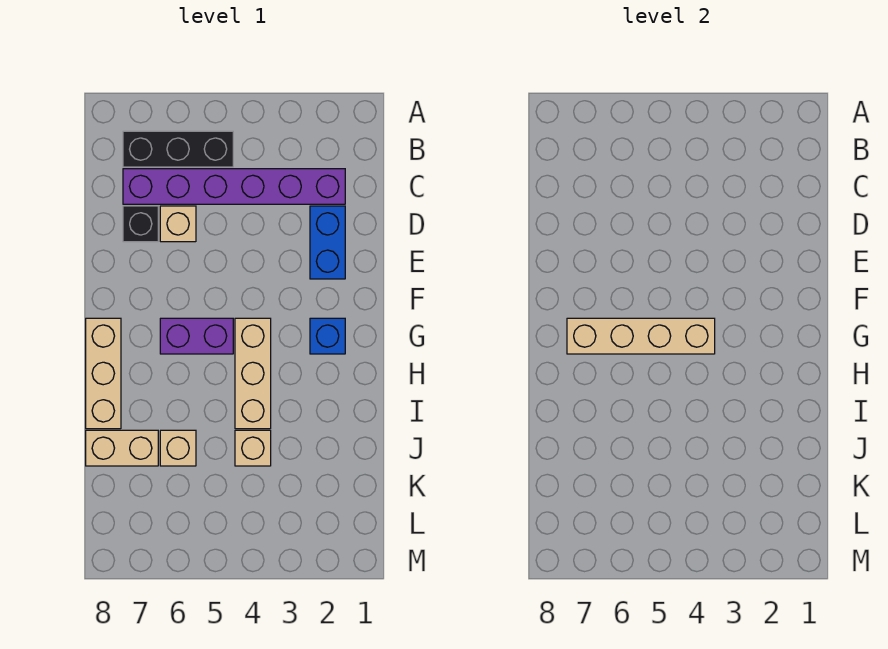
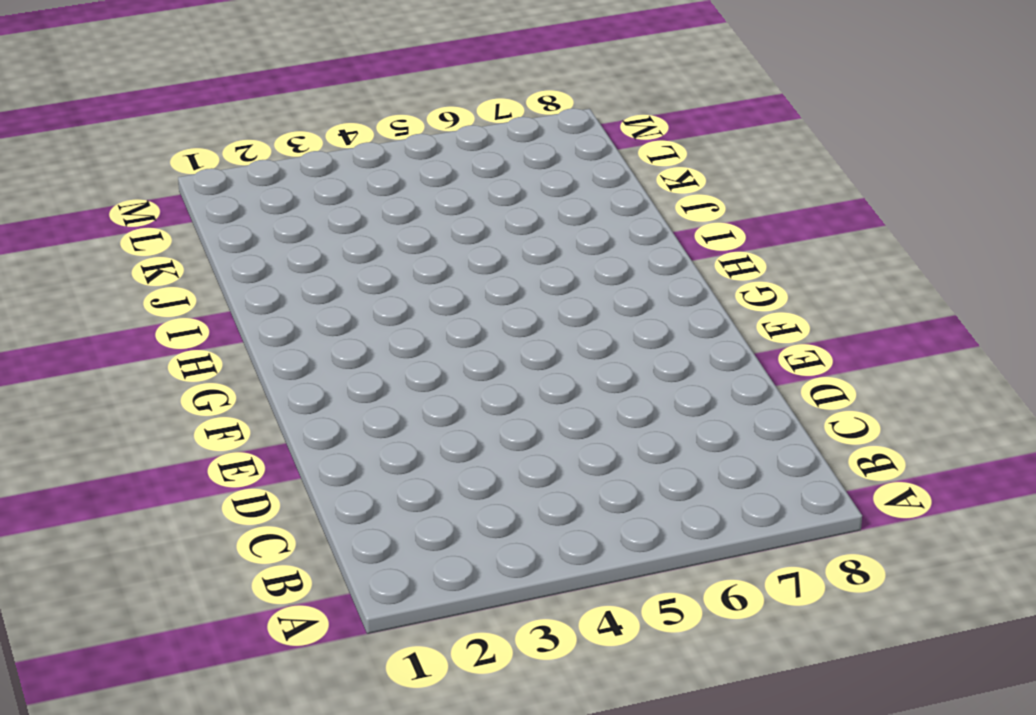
none -> black brick B5:B7 level 1
none -> purple brick C2:C7 level 1
none -> blue brick D2:E2 level 1

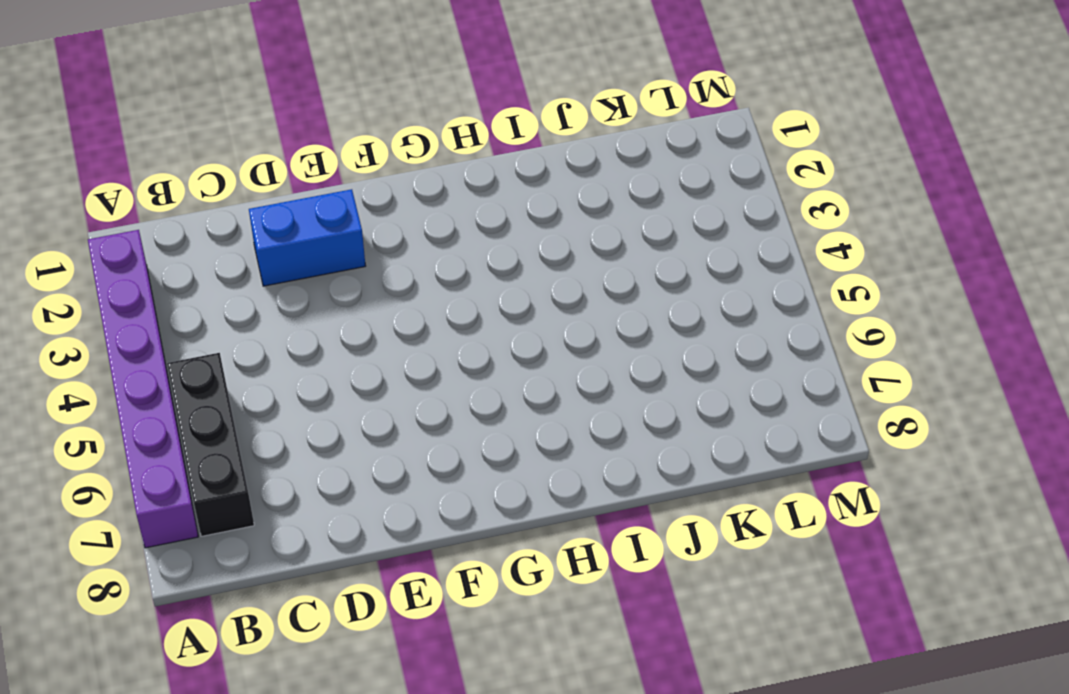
purple brick A2:A7 level 1 -> purple brick C2:C7 level 1
none -> tan brick D6 level 1
none -> black brick D7 level 1
none -> blue brick G2 level 1

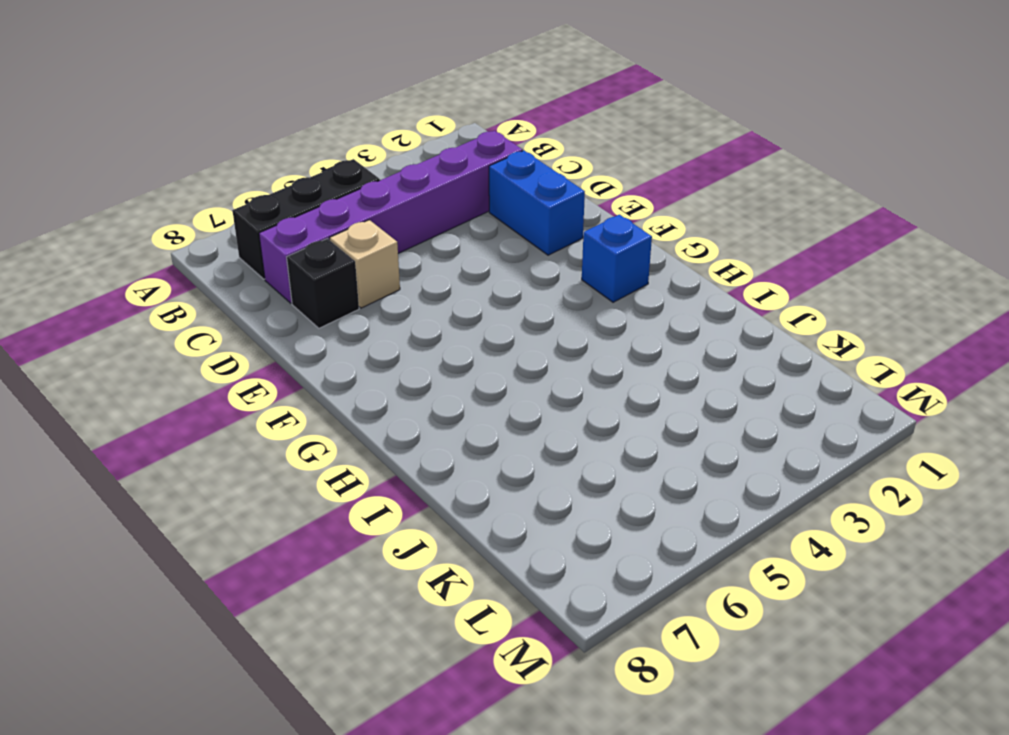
none -> tan brick G4:I4 level 1
none -> purple brick G5:G6 level 1
none -> tan brick G8:I8 level 1

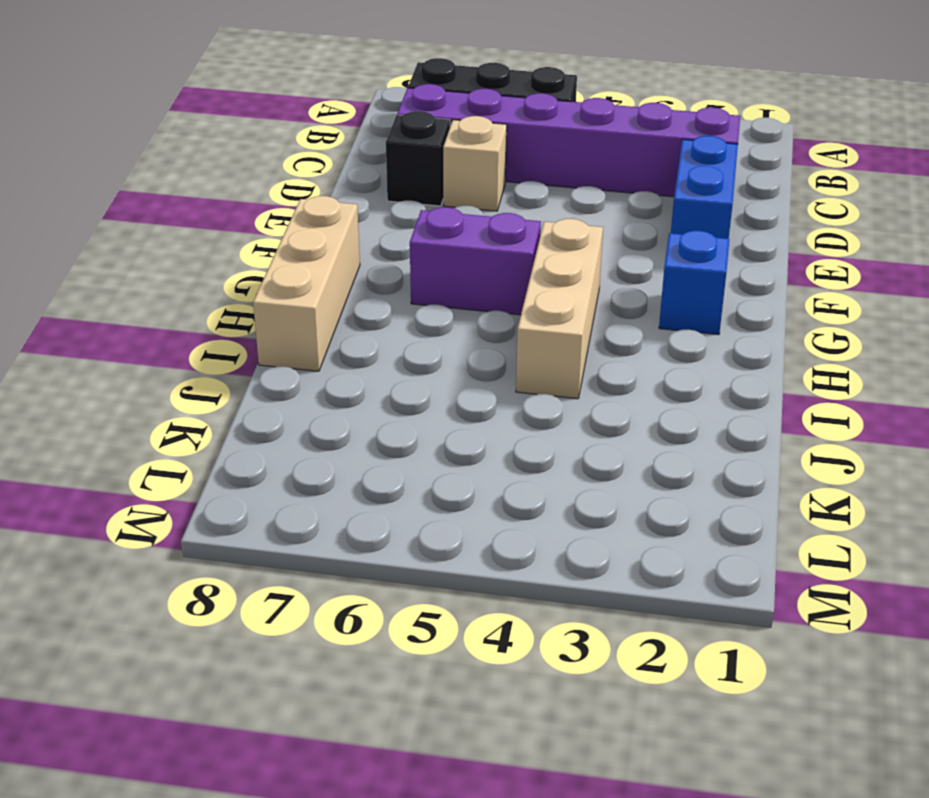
none -> tan brick J4 level 1
none -> tan brick J6 level 1
none -> tan brick J7:J8 level 1

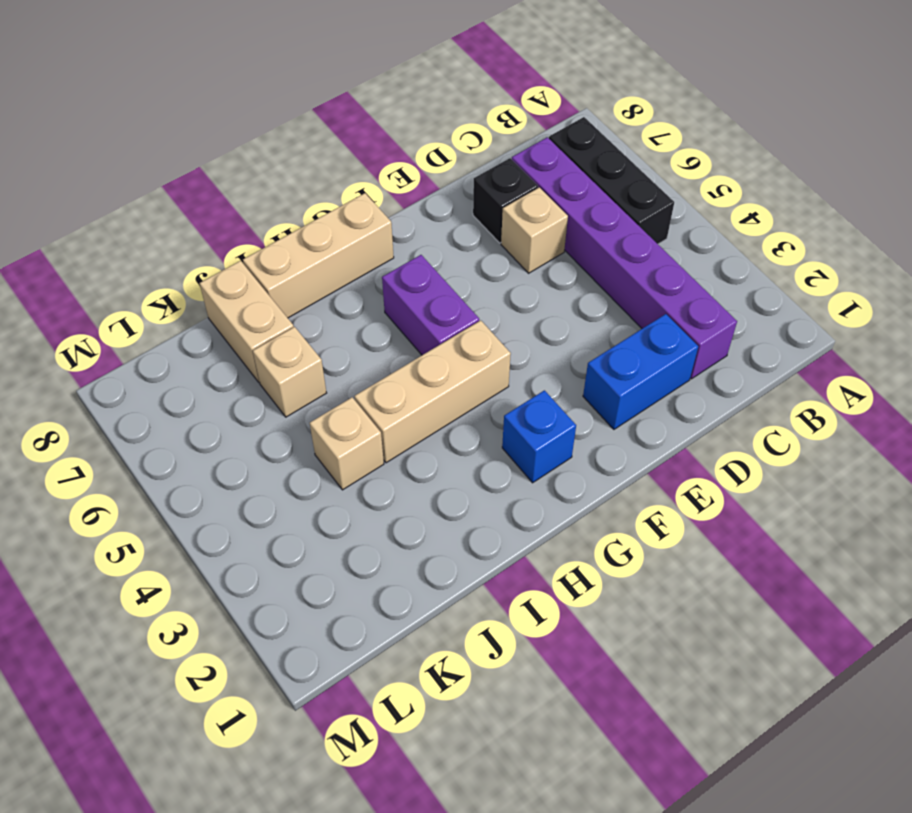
none -> tan brick G4:G7 level 2

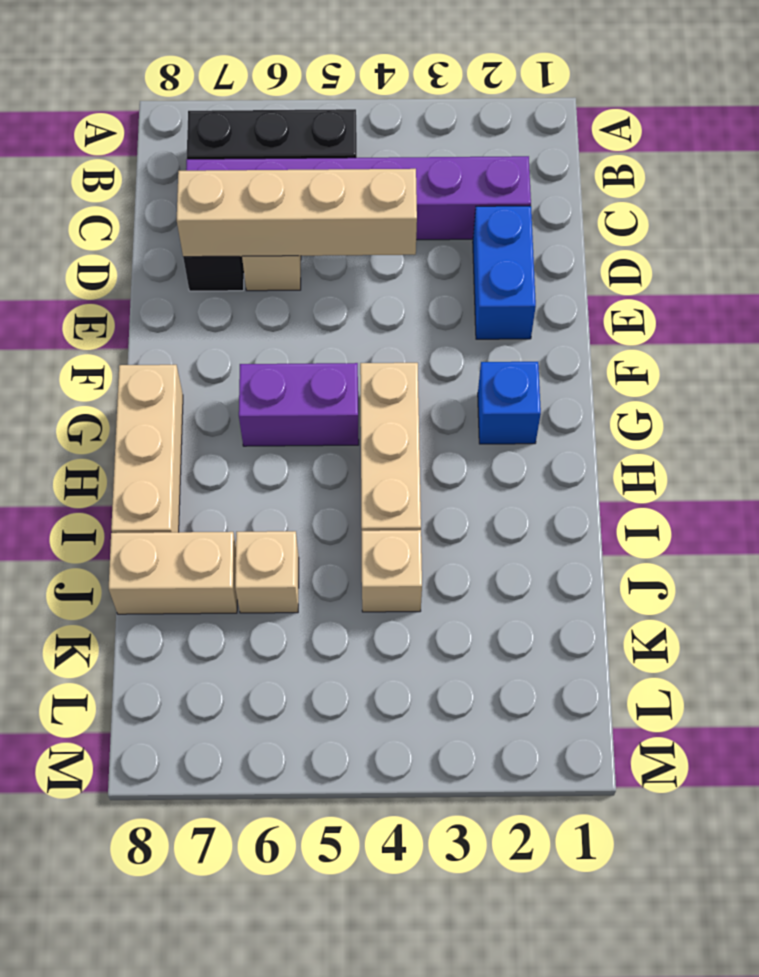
tan brick D4:D7 level 2 -> tan brick G4:G7 level 2

